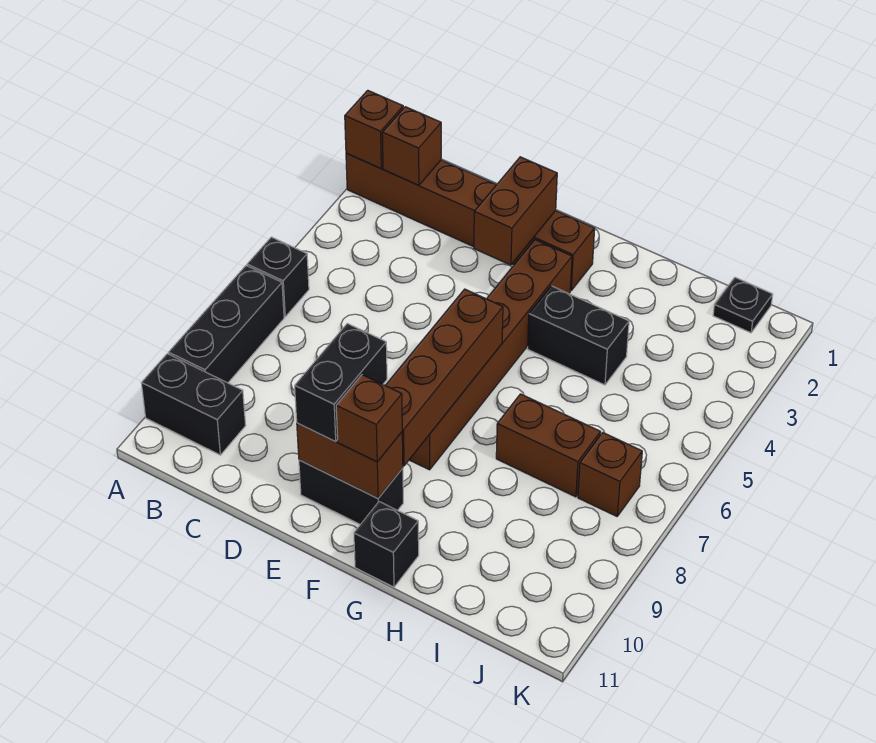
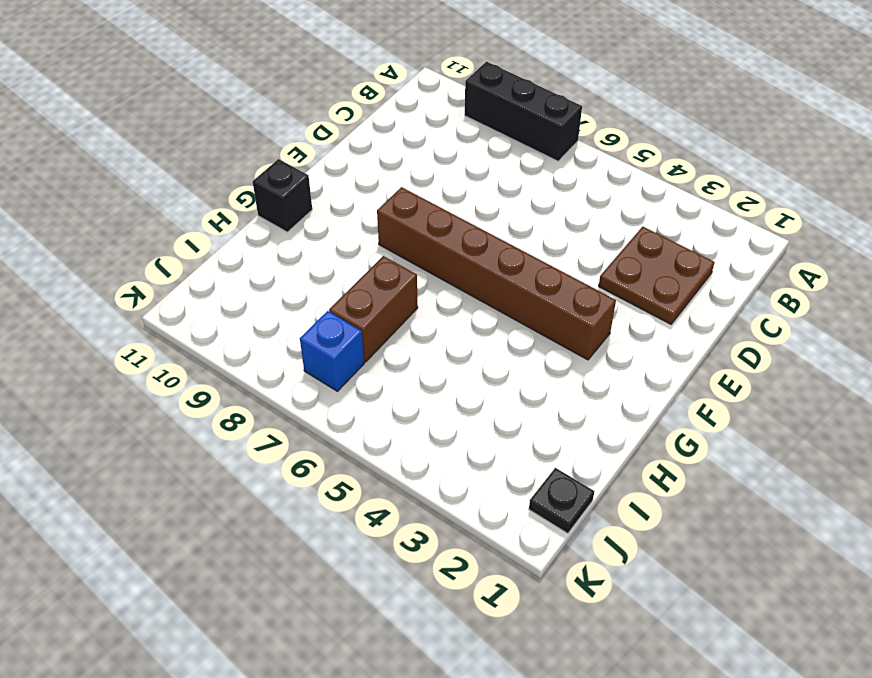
brown plate C2:D3 level 1 -> brown brick A2:F2 level 1
blue brick J7 level 1 -> brown brick J7 level 1
none -> black brick A6 level 1
none -> black brick A10:B10 level 1
none -> black brick E10:F10 level 1

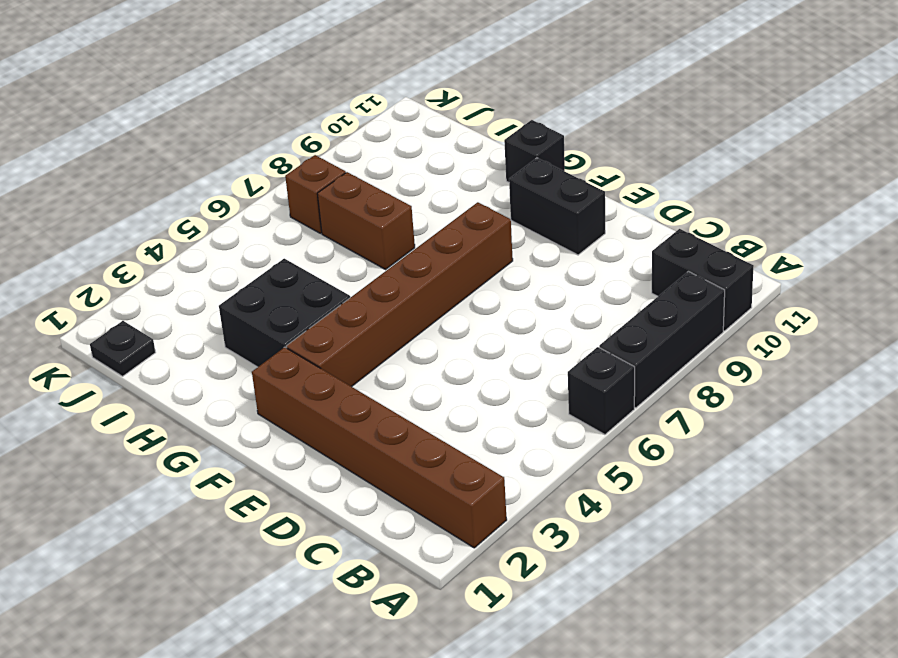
black brick G3:H4 level 1 -> black brick G4:H4 level 1
none -> brown brick A2 level 2
none -> brown brick B2 level 2
none -> brown brick E2:E3 level 2

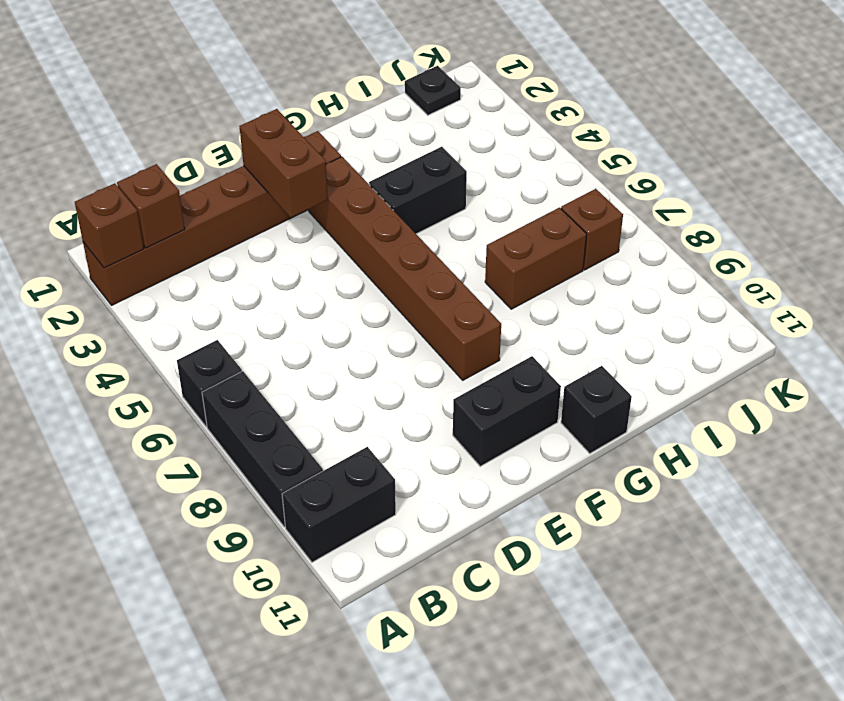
none -> brown brick E10:F10 level 2
none -> brown brick F6:F9 level 2
none -> black brick E9:E10 level 3

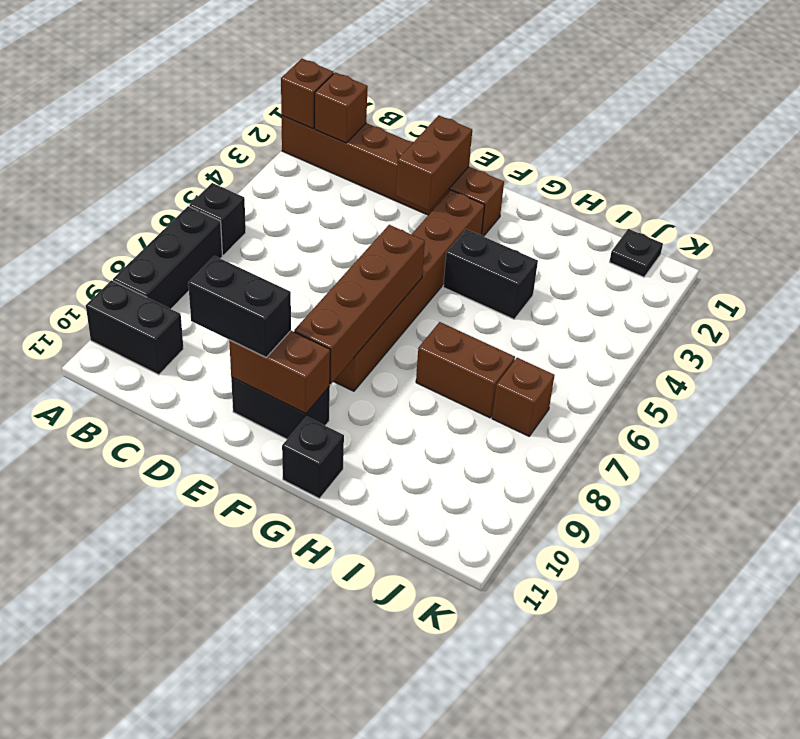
black brick D10:E10 level 3 -> black brick E9:E10 level 3
none -> brown brick F10 level 3

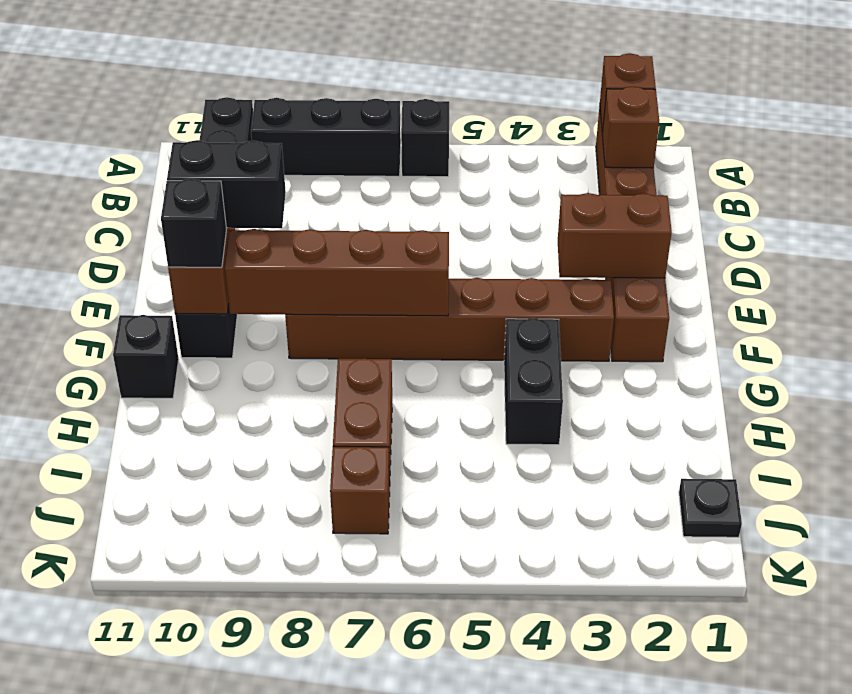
black brick F10 level 3 -> brown brick F10 level 3

